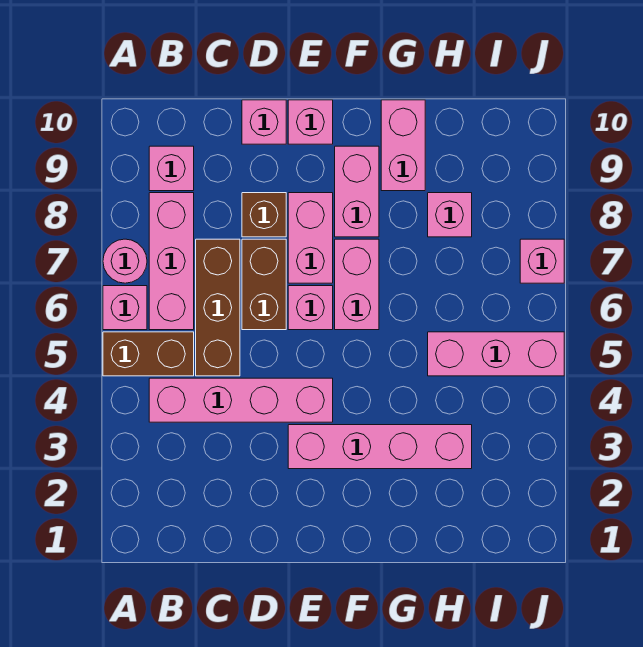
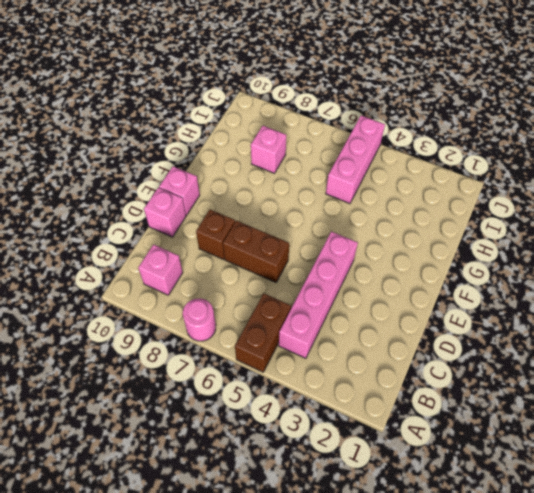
none -> pink brick A6 level 1
none -> pink brick B6:B8 level 1
none -> brown brick C5:C7 level 1

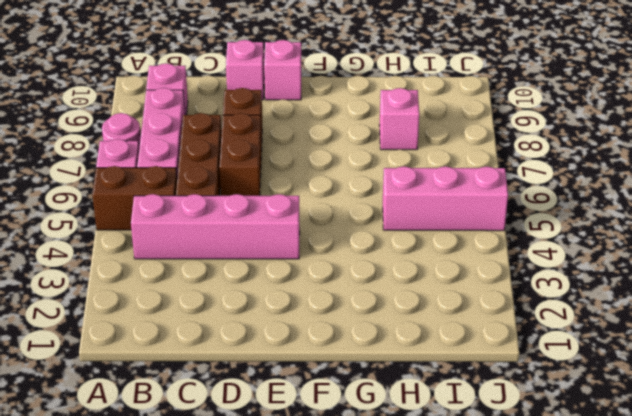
none -> pink brick E3:H3 level 1
none -> pink brick E6 level 1
none -> pink brick E7:E8 level 1

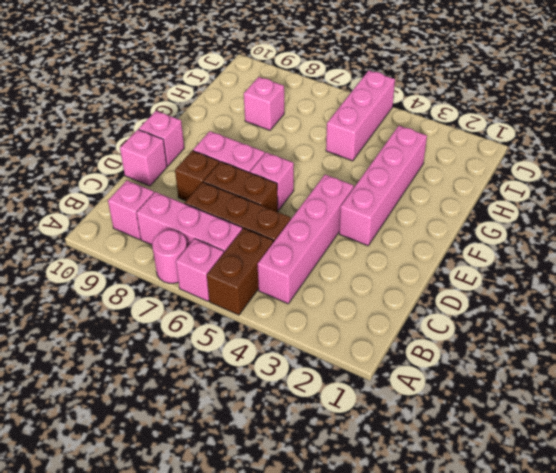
none -> pink brick F6:F7 level 1
none -> pink brick F8:F9 level 1
none -> pink brick G9:G10 level 1

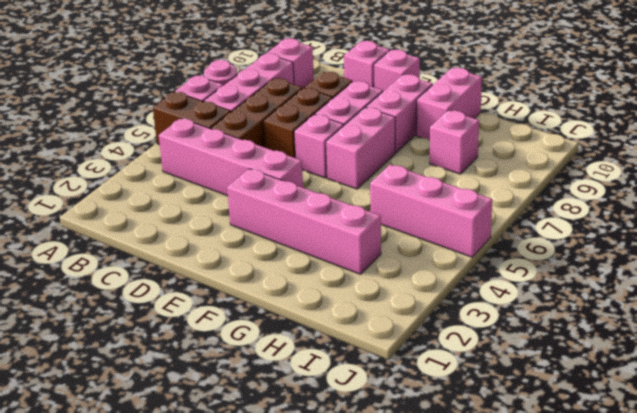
none -> pink brick J7 level 1

